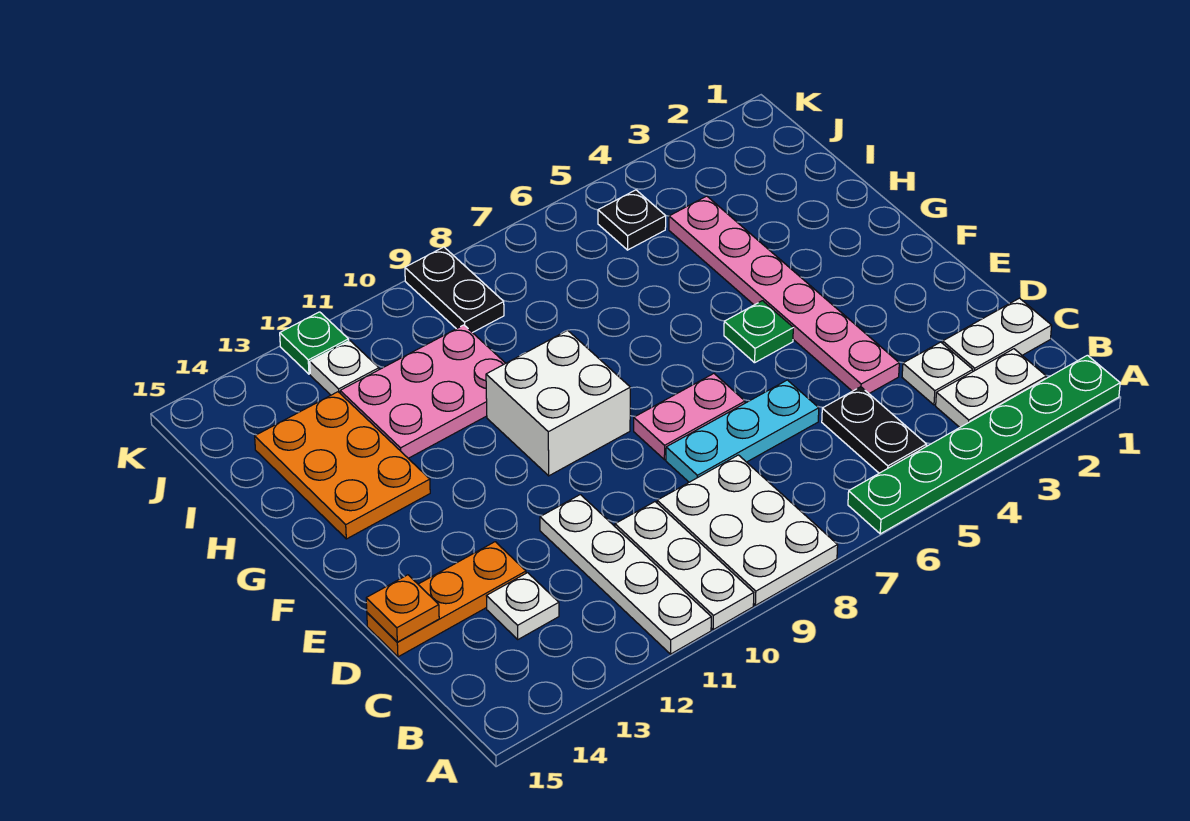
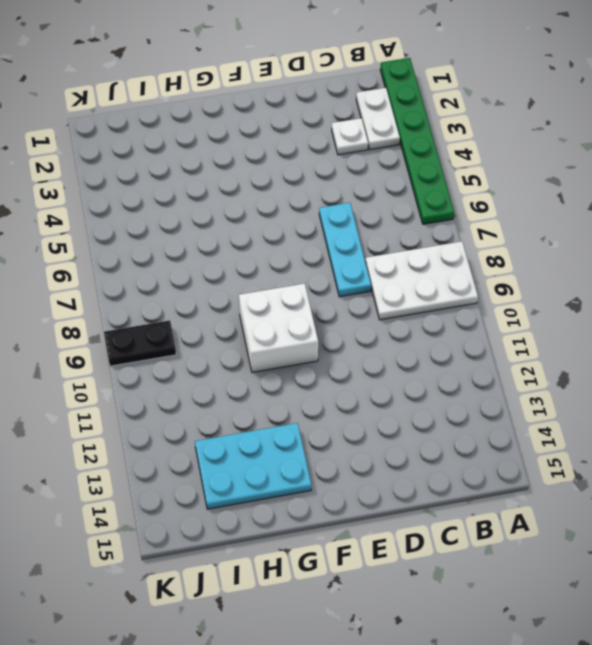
cyan plate G13:I14 level 1 -> orange plate G13:I14 level 1
none -> white plate A10:C10 level 1
none -> white plate A11:D11 level 1
none -> black plate B5:C5 level 1

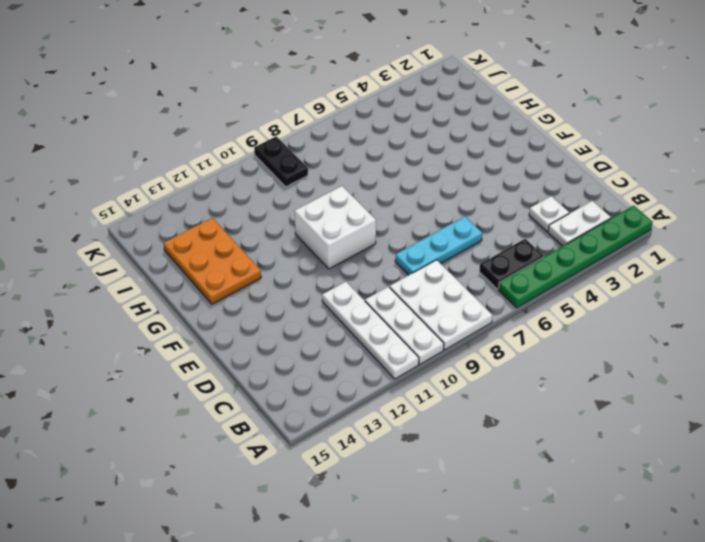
black plate B5:B6 level 1 -> black plate B5:C5 level 1
none -> white plate C1:C2 level 1
none -> white plate C13 level 1
none -> pink plate D4:I4 level 1

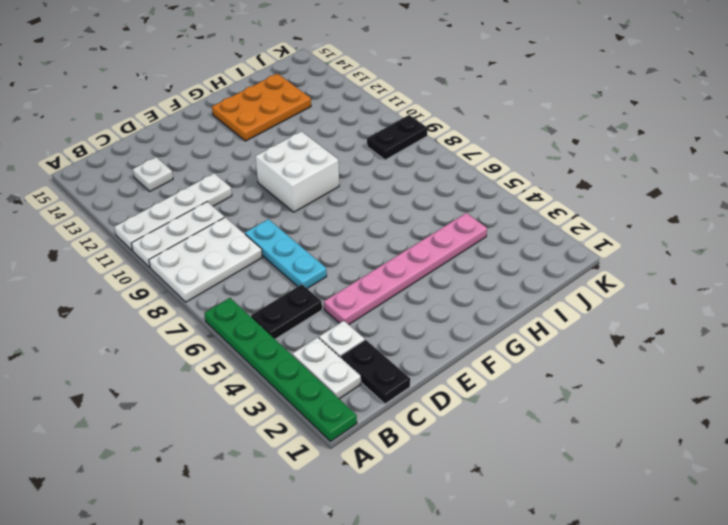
black plate C1:C2 level 1 -> white plate C1:C2 level 1
none -> orange plate D13:D15 level 1
none -> pink plate E7:E8 level 1
none -> green plate F5 level 1

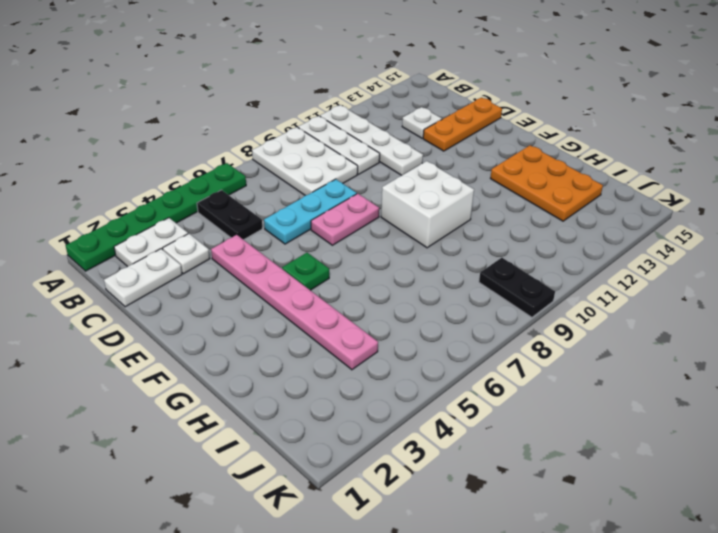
none -> pink plate H10:I12 level 1
none -> black plate J5 level 1
none -> white plate J12 level 1

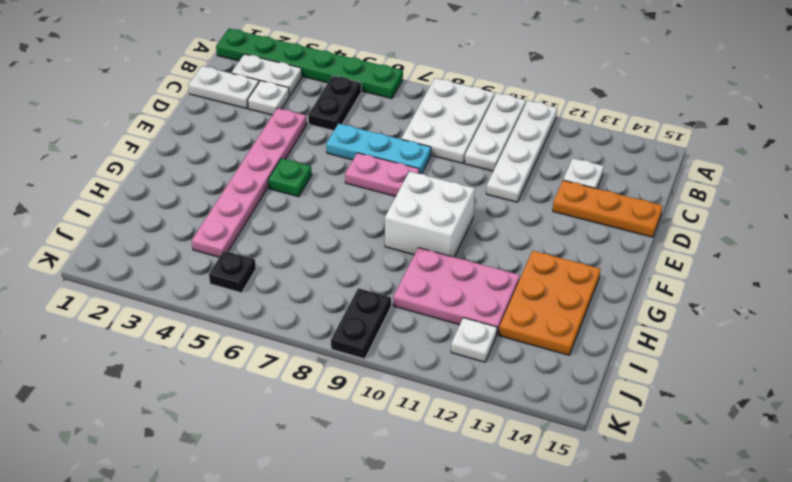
none -> green plate K12 level 1
none -> orange plate D15 level 2

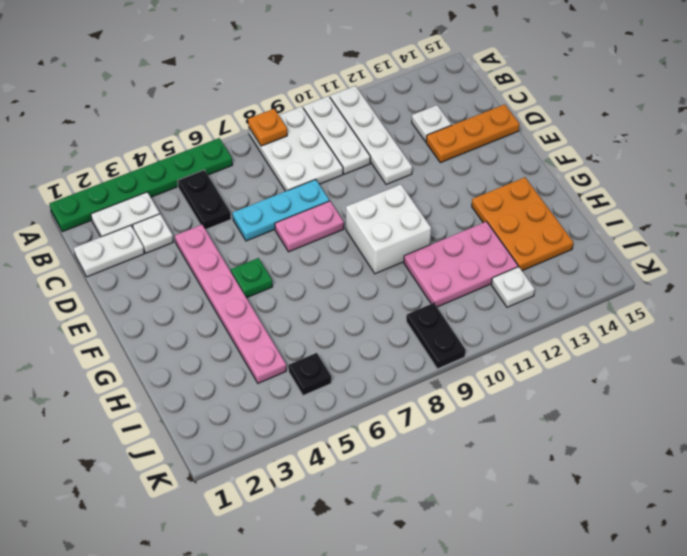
orange plate A8 level 2 -> orange plate D15 level 2
none -> green plate K12 level 1

